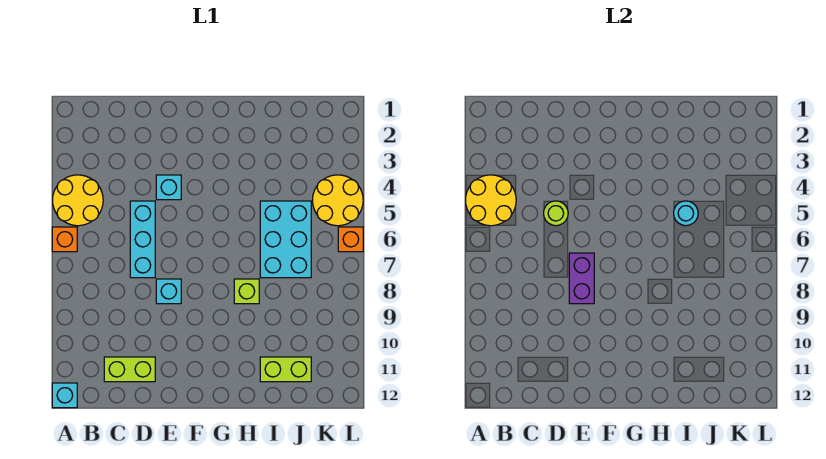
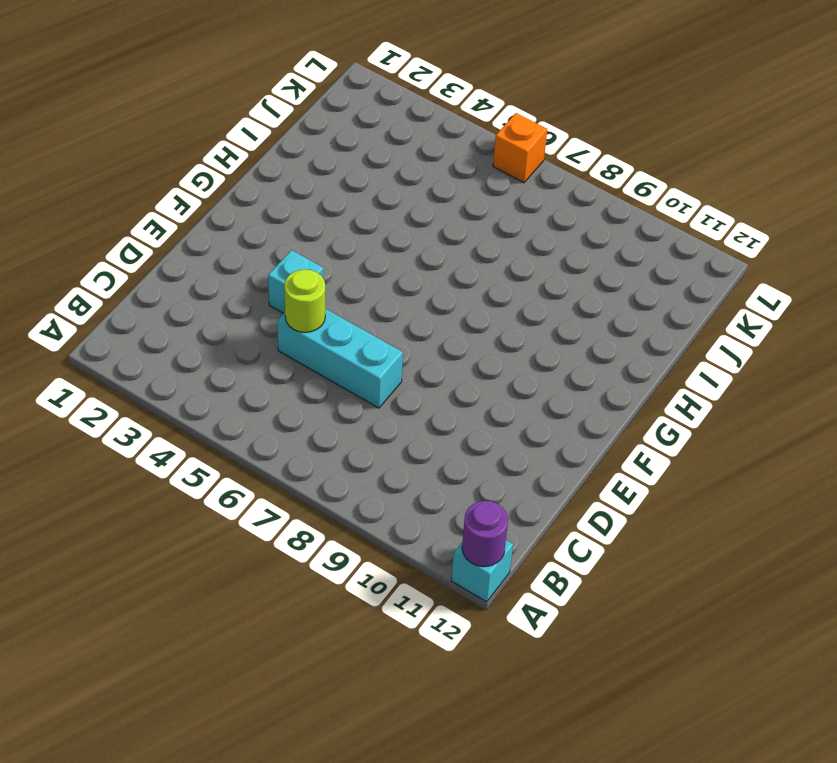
purple round brick A12 level 2 -> none
none -> yellow round brick A4:B5 level 1
none -> orange brick A6 level 1
none -> lime brick C11:D11 level 1

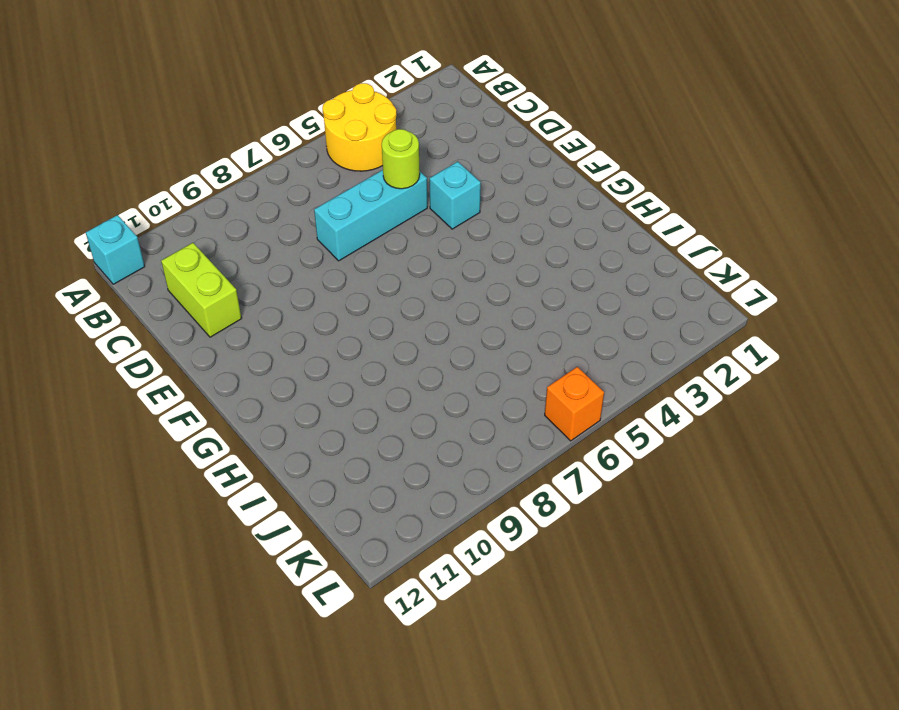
none -> orange brick A6 level 1
none -> cyan brick E8 level 1
none -> lime brick H8 level 1

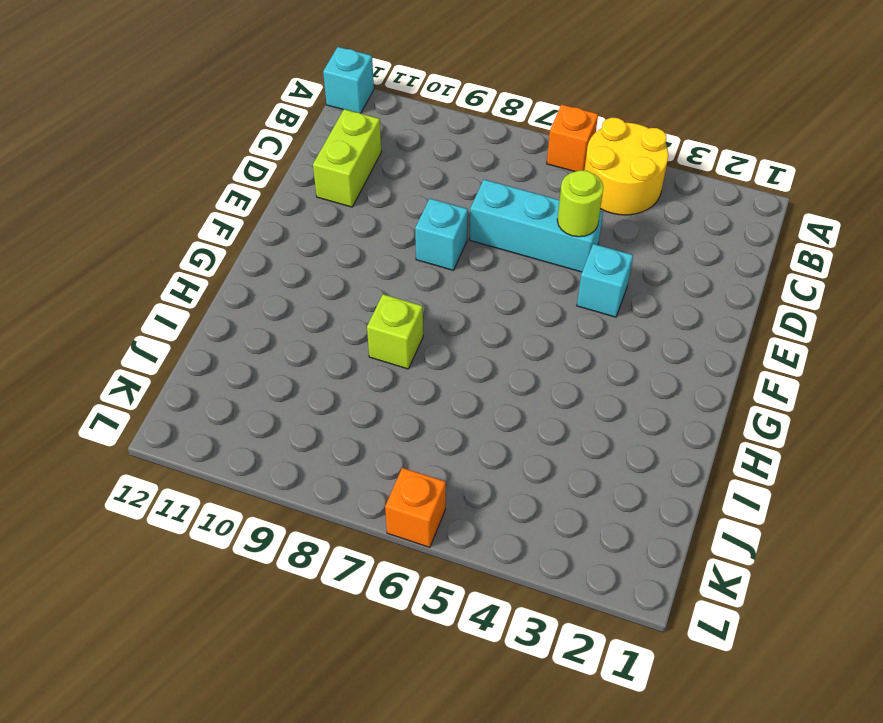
none -> cyan brick I5:J7 level 1
none -> lime brick I11:J11 level 1
none -> yellow round brick K4:L5 level 1

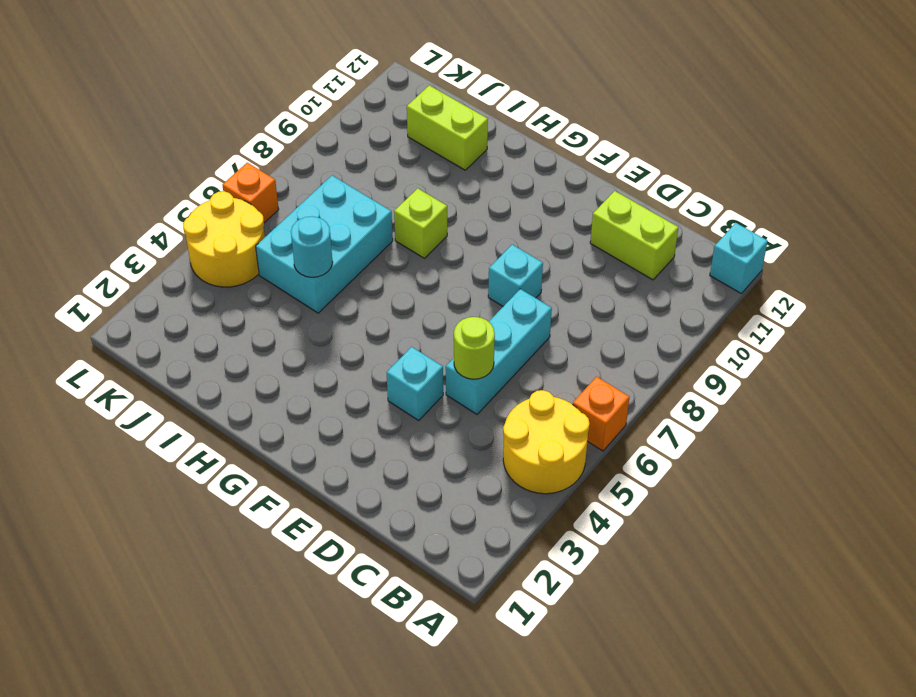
none -> yellow round brick A4:B5 level 2
none -> purple brick E7:E8 level 2

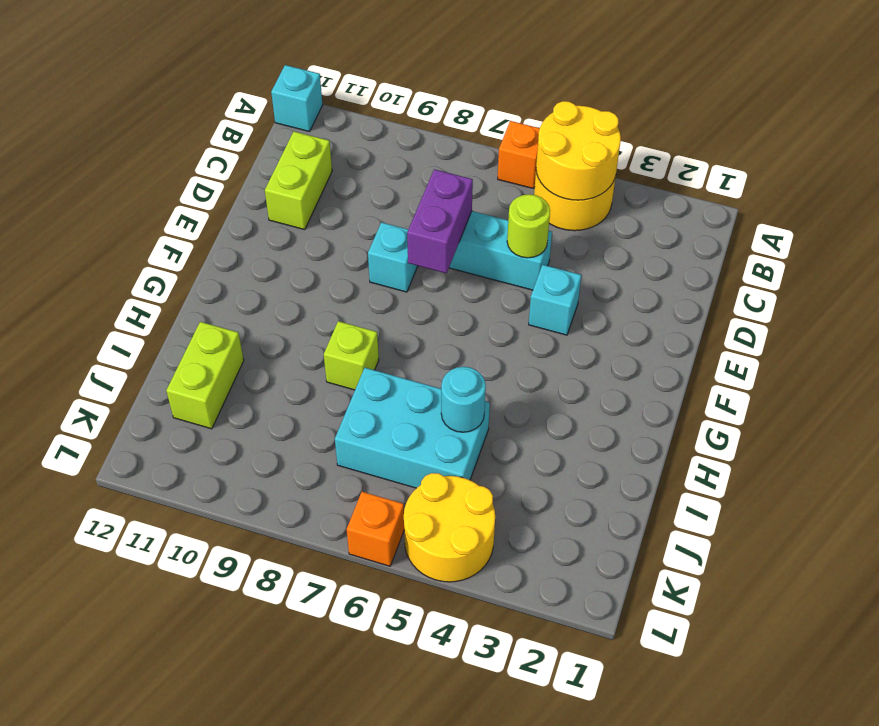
purple brick D7:E7 level 2 -> purple brick E7:E8 level 2

